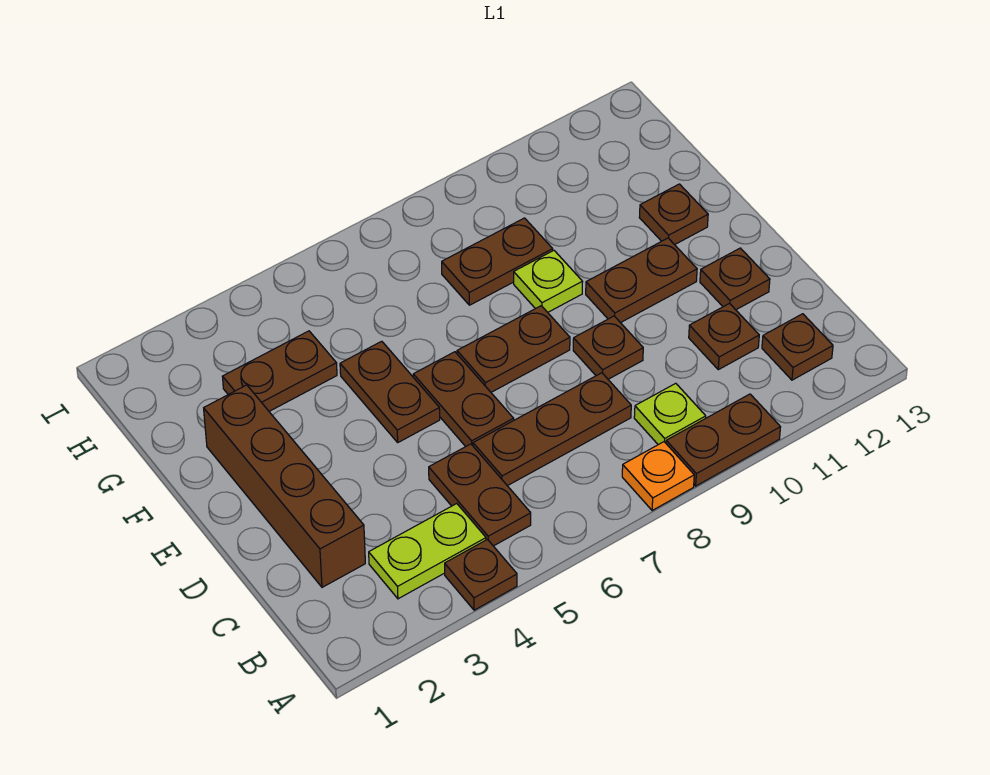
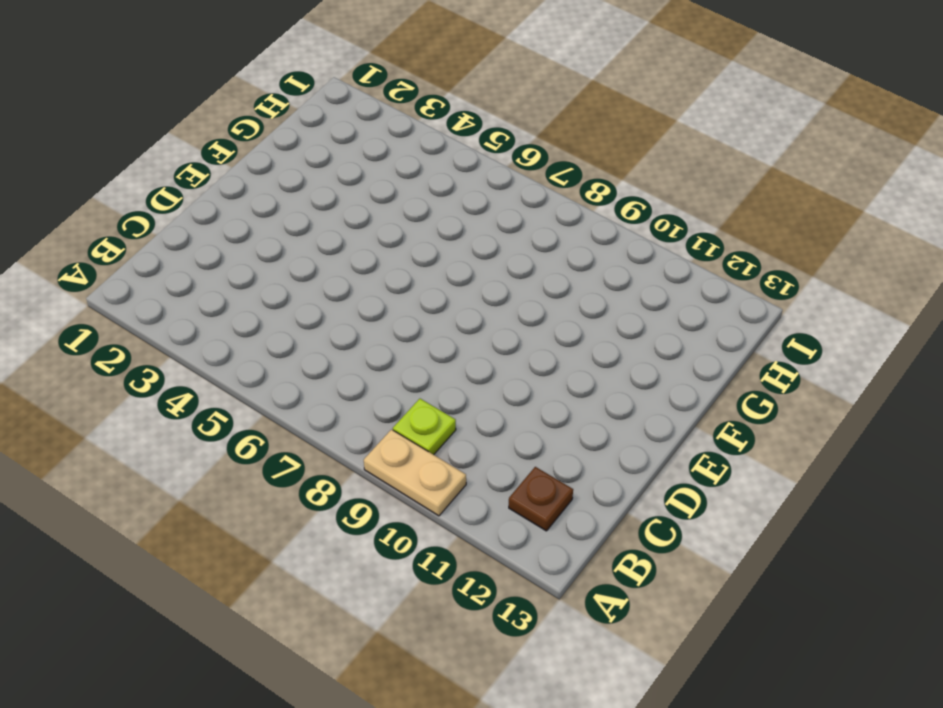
tan plate A9:A10 level 1 -> brown plate A9:A10 level 1
none -> brown plate A4 level 1
none -> orange plate A8 level 1
none -> lime plate B3:B4 level 1

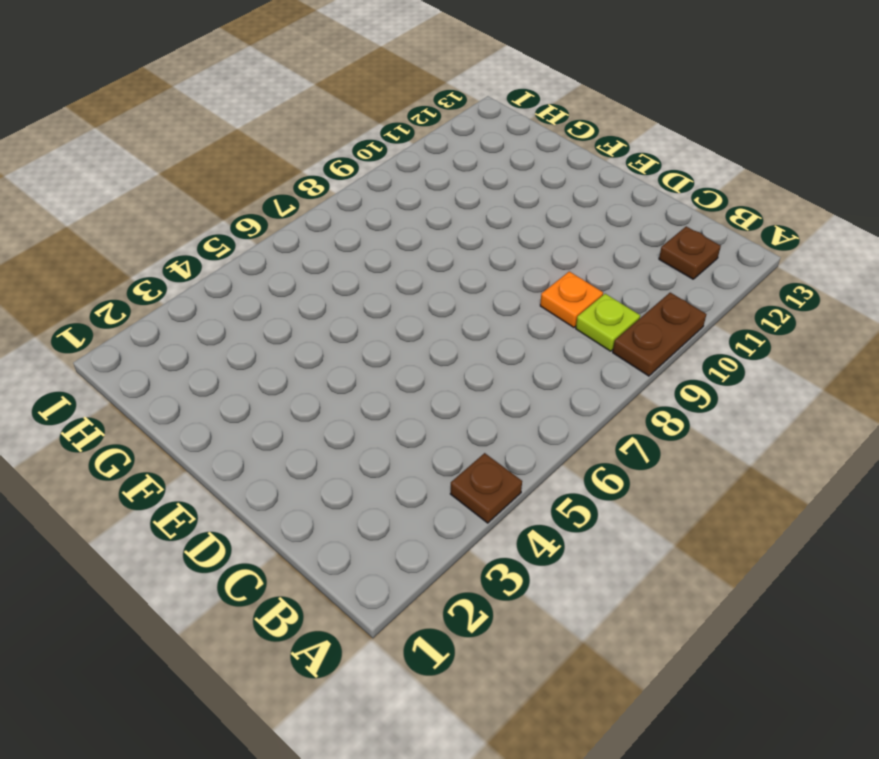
orange plate C9 level 1 -> orange plate A8 level 1
none -> lime plate B3:B4 level 1
none -> brown plate B5:C5 level 1
none -> brown brick C2:F2 level 1

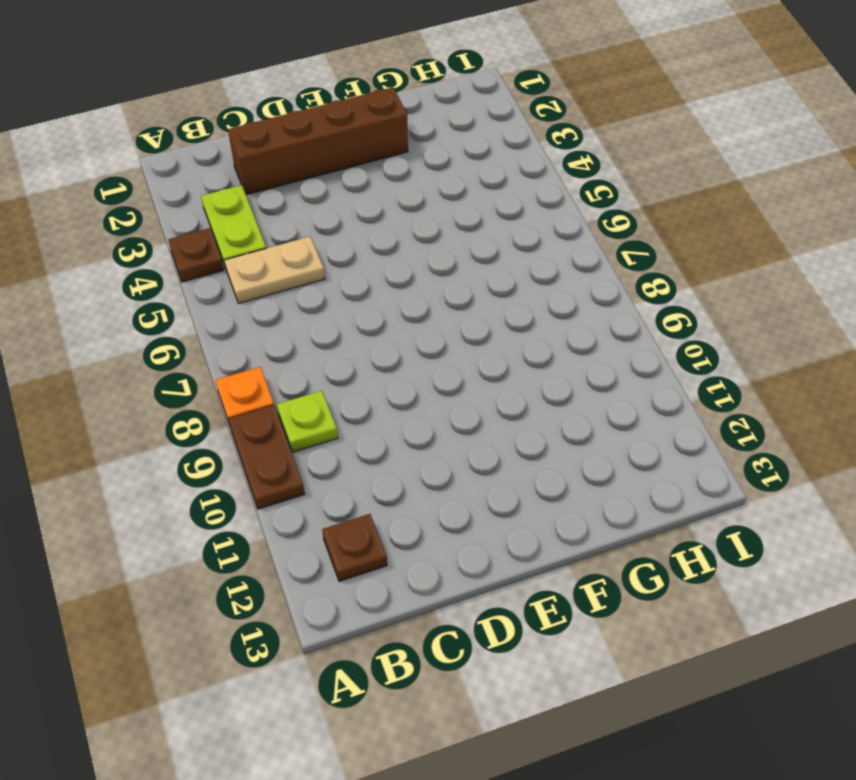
tan plate B5:C5 level 1 -> brown plate B5:C5 level 1
none -> brown plate C6:C8 level 1
none -> brown plate C11 level 1
none -> brown plate D6:E6 level 1

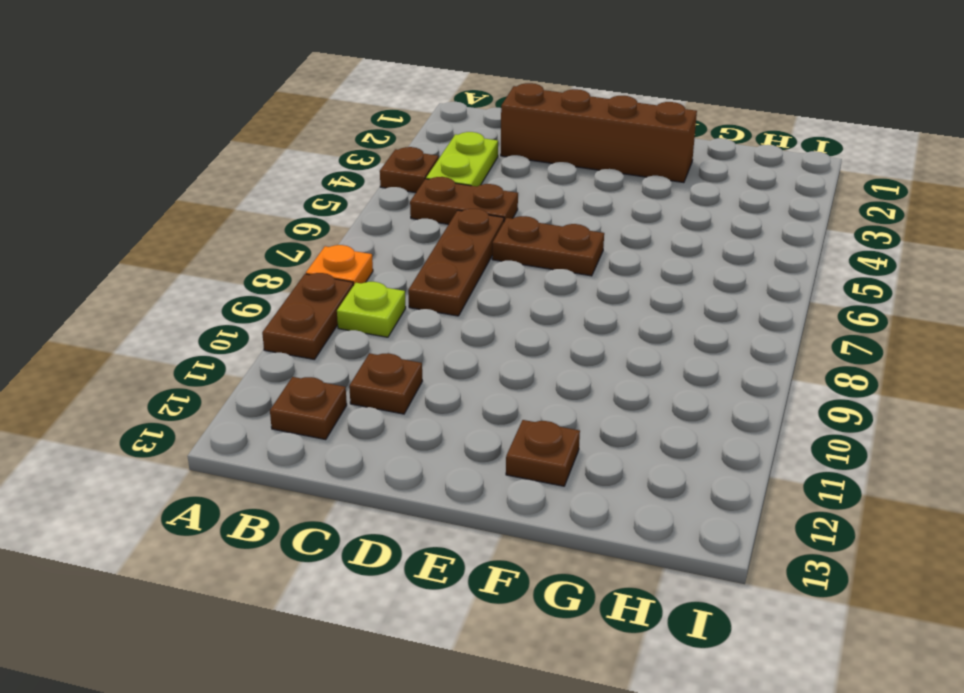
none -> brown plate D9 level 1
none -> brown plate D12 level 1
none -> brown plate E5:F5 level 1

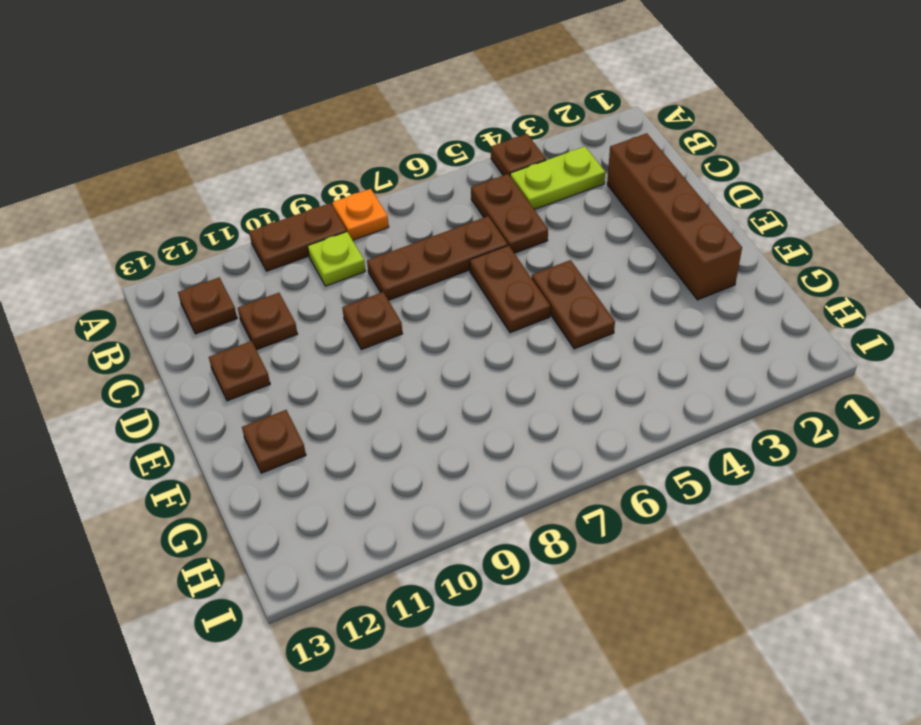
none -> brown plate E7:E8 level 1
none -> brown plate E10:E11 level 1
none -> lime plate F9 level 1

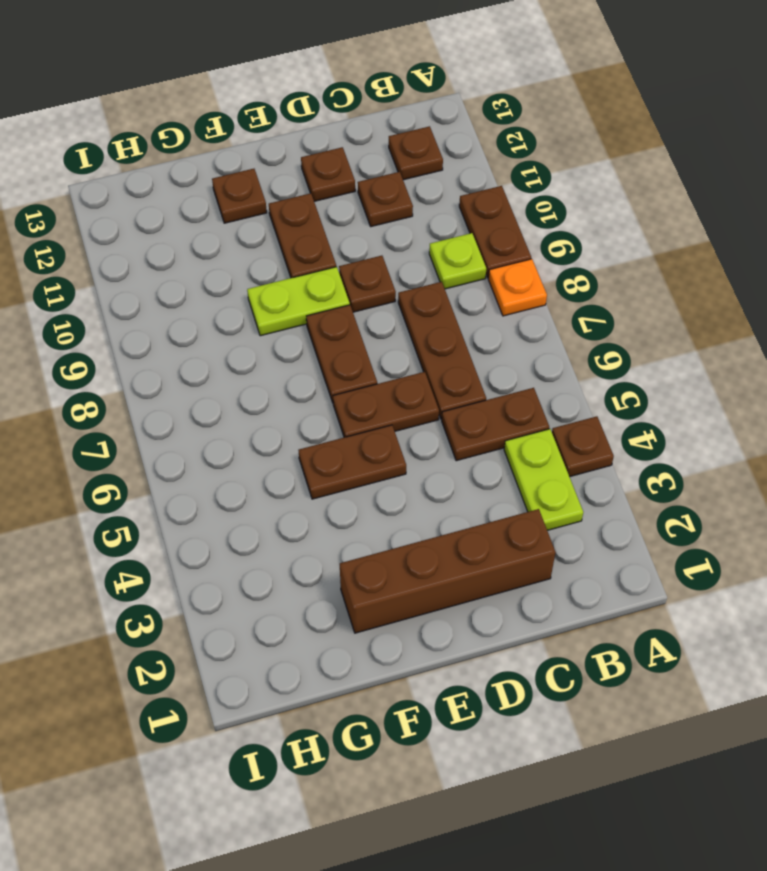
lime plate E9:F9 level 1 -> lime plate F9 level 1
none -> brown plate G3:G4 level 1
none -> brown plate G8:G9 level 1

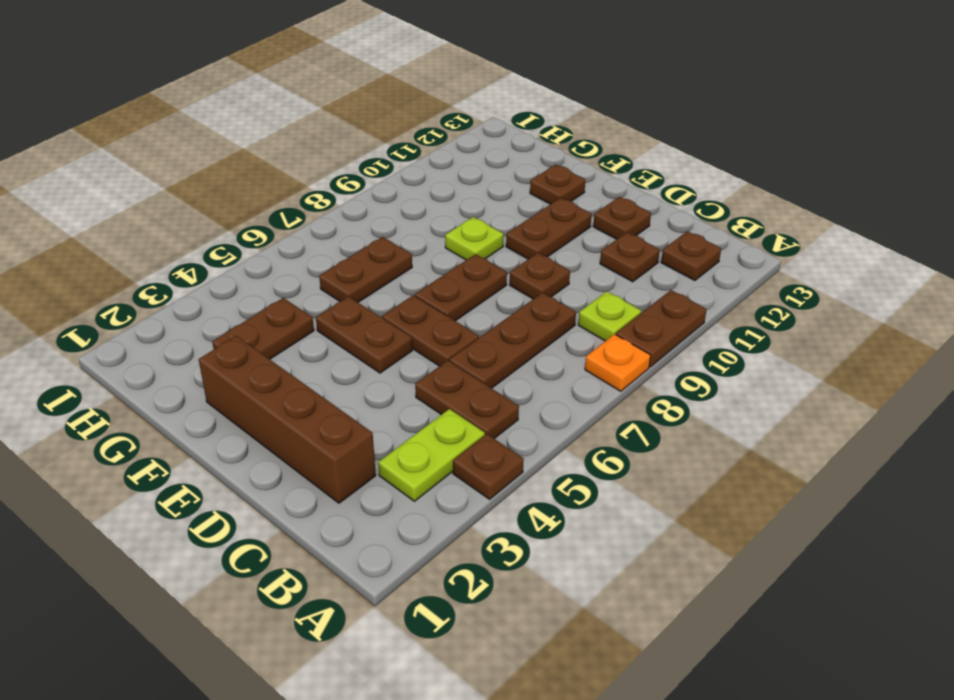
brown plate G6:G7 level 1 -> brown plate G8:G9 level 1

